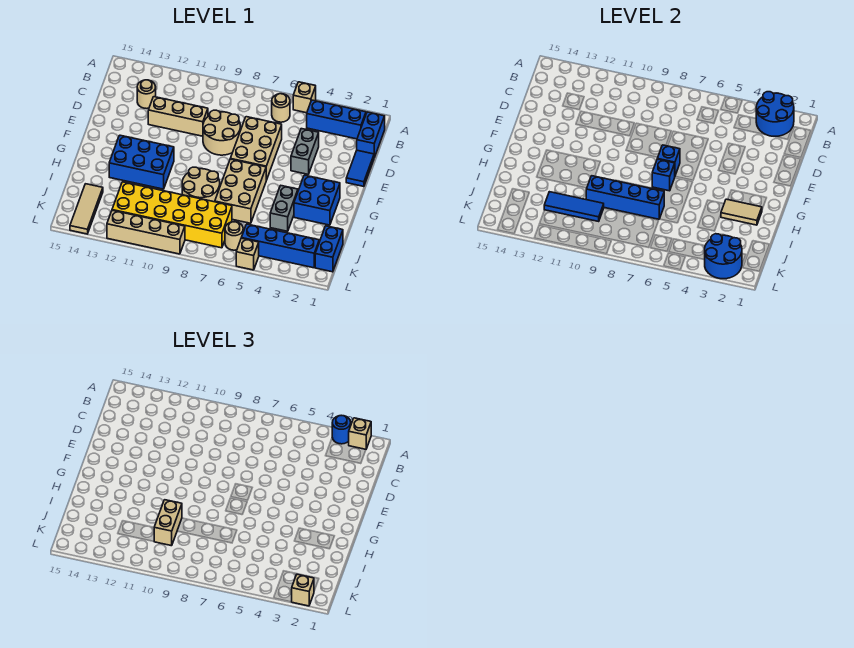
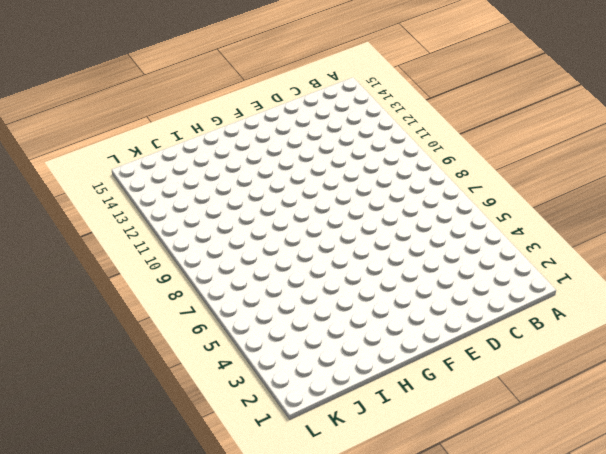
none -> tan brick A5 level 1
none -> blue brick B1:C1 level 1
none -> blue brick B2:B4 level 1
none -> tan round brick B6 level 1

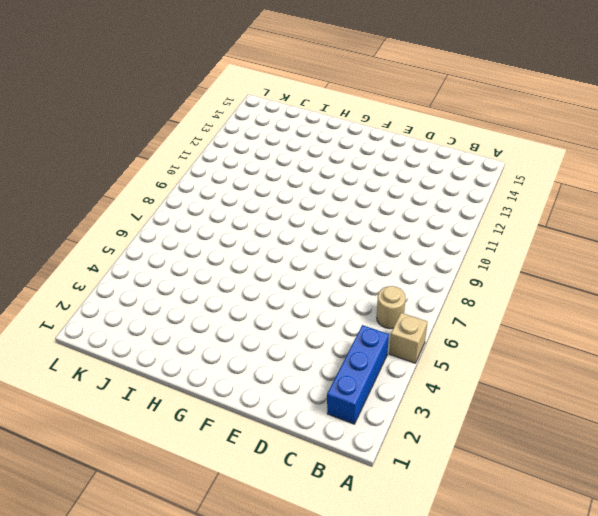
none -> blue brick B1:C1 level 1
none -> tan round brick C13 level 1
none -> blue tile D1:E1 level 1
none -> grey brick D4:E4 level 1

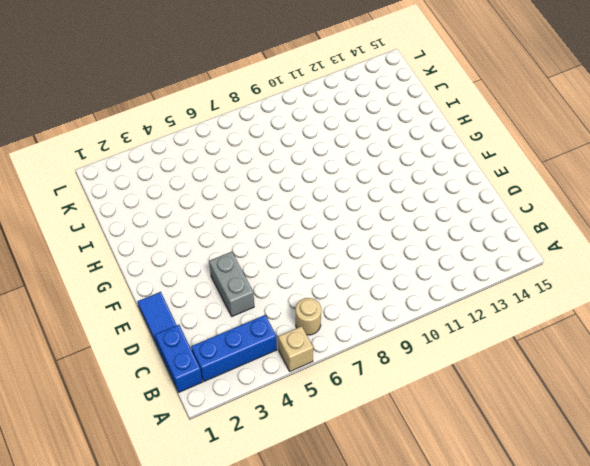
none -> tan round brick C13 level 1
none -> tan brick D6:F7 level 1
none -> tan round brick D8:E9 level 1
none -> tan brick D10:D12 level 1

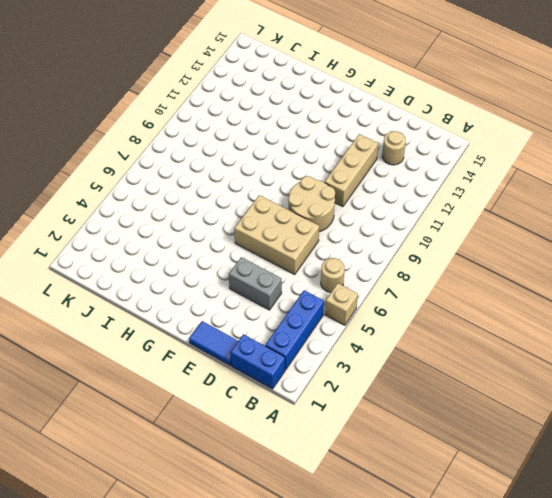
none -> blue brick G2:H3 level 1
none -> tan brick G6:I7 level 1
none -> blue brick G11:H13 level 1
none -> grey brick H4:I4 level 1

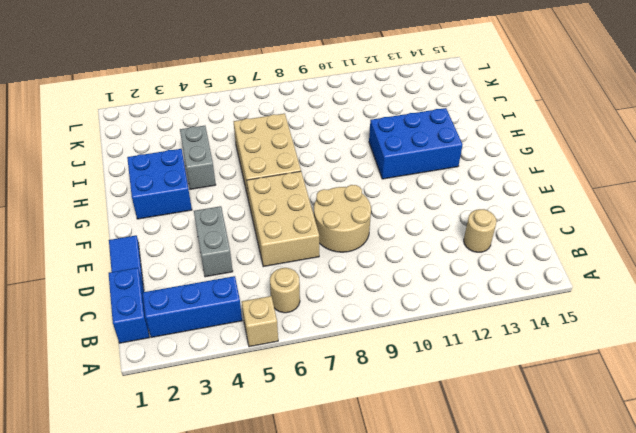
none -> tan brick D10:D12 level 1
none -> tan round brick H8:I9 level 1
none -> blue brick J1:K1 level 1
none -> yellow brick J7:K12 level 1

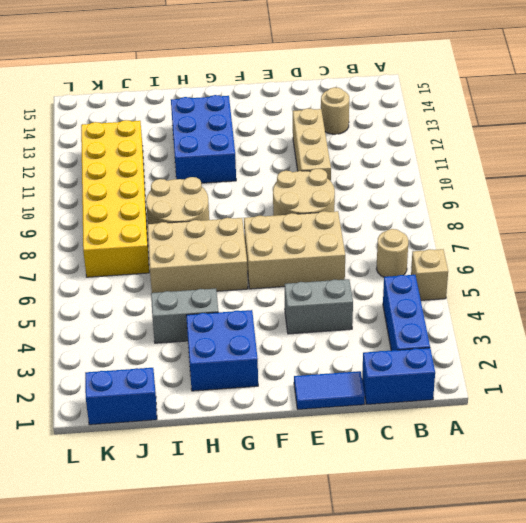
none -> tan tile J14:L14 level 1
none -> blue brick K2:K5 level 1
none -> tan round brick K6 level 1
none -> tan brick L5 level 1

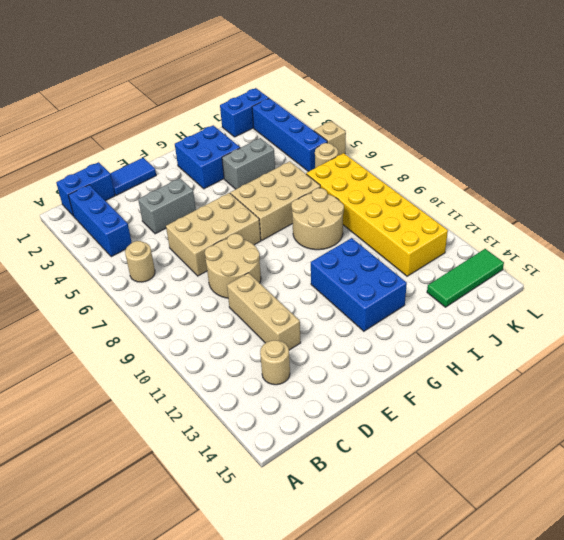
green tile J14:L14 level 1 -> tan tile J14:L14 level 1
none -> tan brick A5 level 1
none -> tan brick L9:L12 level 1
none -> blue round brick A2:B3 level 2
none -> blue brick F7 level 2

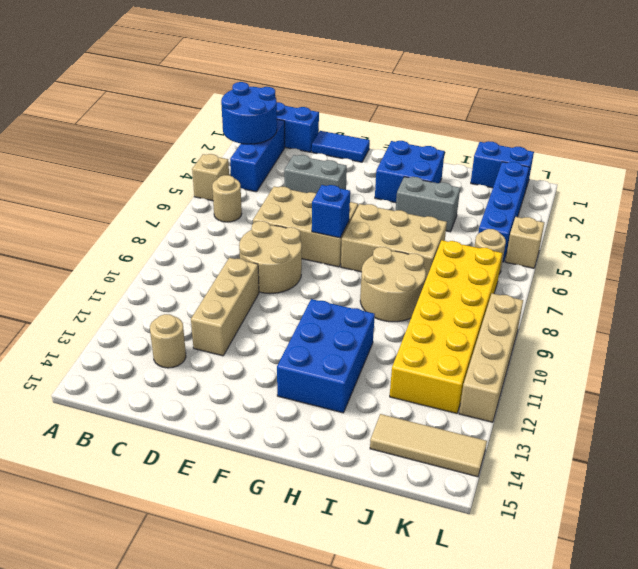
none -> blue brick G7 level 2
none -> tan tile H2:H3 level 2
none -> blue brick I7:I10 level 2
none -> blue tile J10:J12 level 2

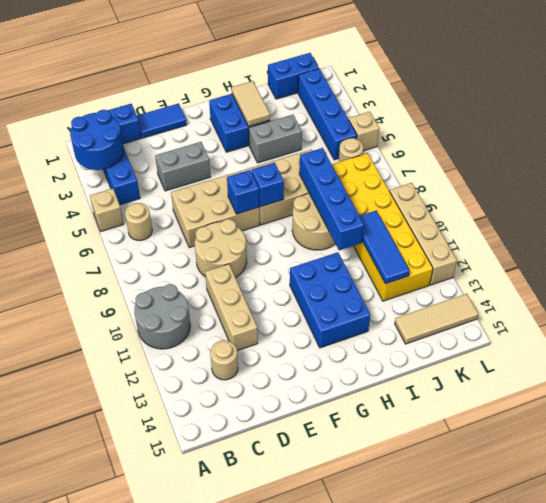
grey round brick A10:B11 level 1 -> none
none -> blue round brick K2:L3 level 2
none -> tan brick A2 level 3
none -> blue round brick A3 level 3
none -> tan brick I10:J10 level 3

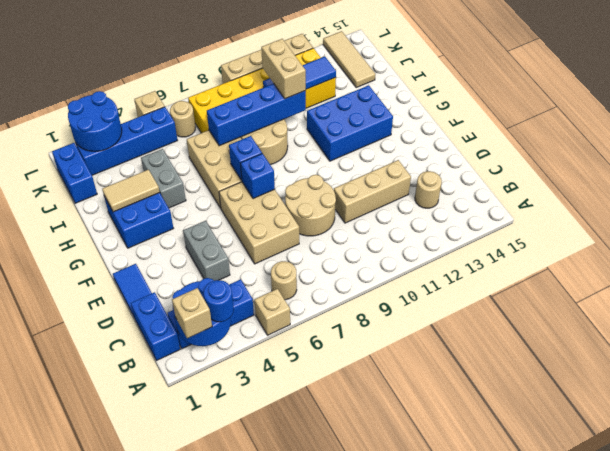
none -> tan brick L2 level 3

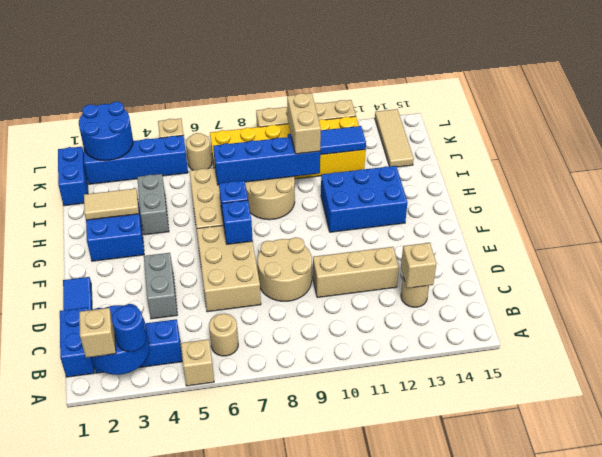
tan brick C13 level 2 -> tan brick L2 level 3

